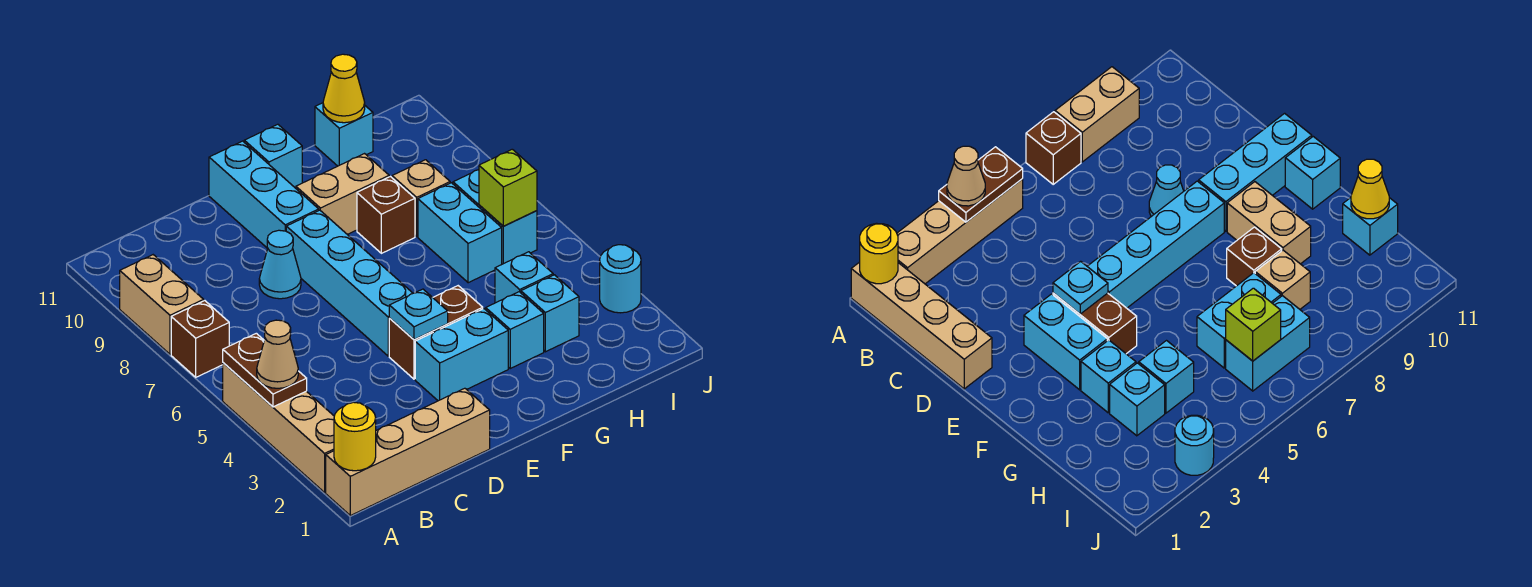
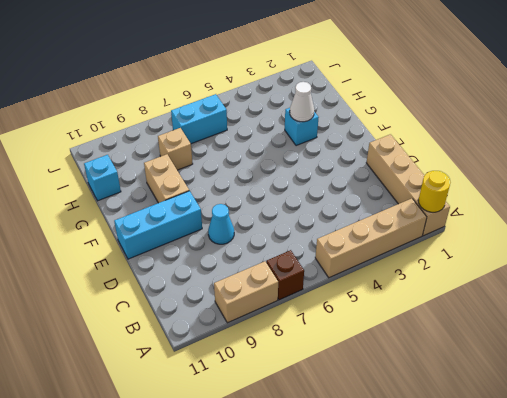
white cone G3 level 2 -> none
none -> cyan brick E3:F3 level 1
none -> brown brick E4:F4 level 1
none -> cyan brick E5:E8 level 1

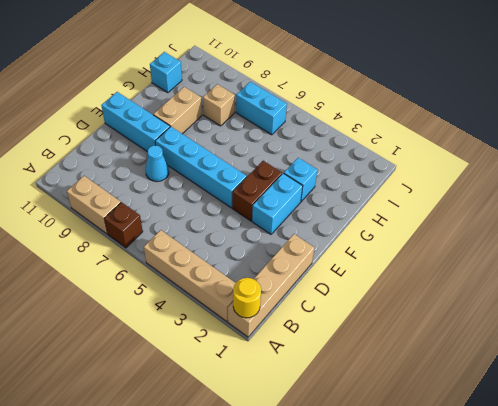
none -> cyan brick F11 level 1
none -> brown brick G8 level 1
none -> cyan brick H3 level 1

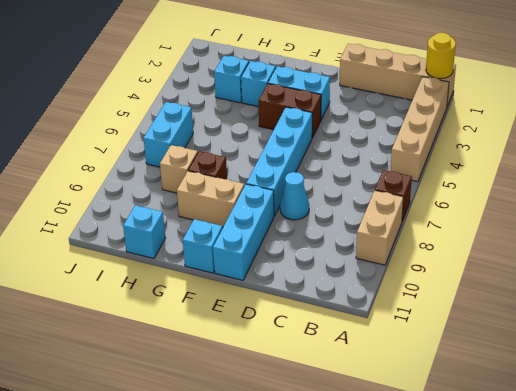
none -> cyan brick H4 level 1
none -> cyan brick H6:H7 level 1
none -> cyan round brick J3 level 1

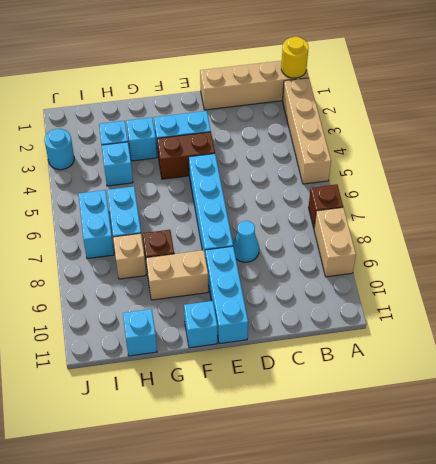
none -> brown plate A4:A5 level 2
none -> cyan plate E4 level 2
none -> yellow cone H11 level 2

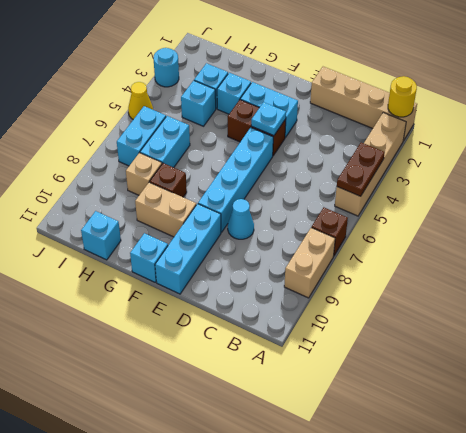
yellow cone J5 level 1 -> yellow cone H11 level 2
none -> lime brick I6 level 2
none -> tan cone A4 level 3

